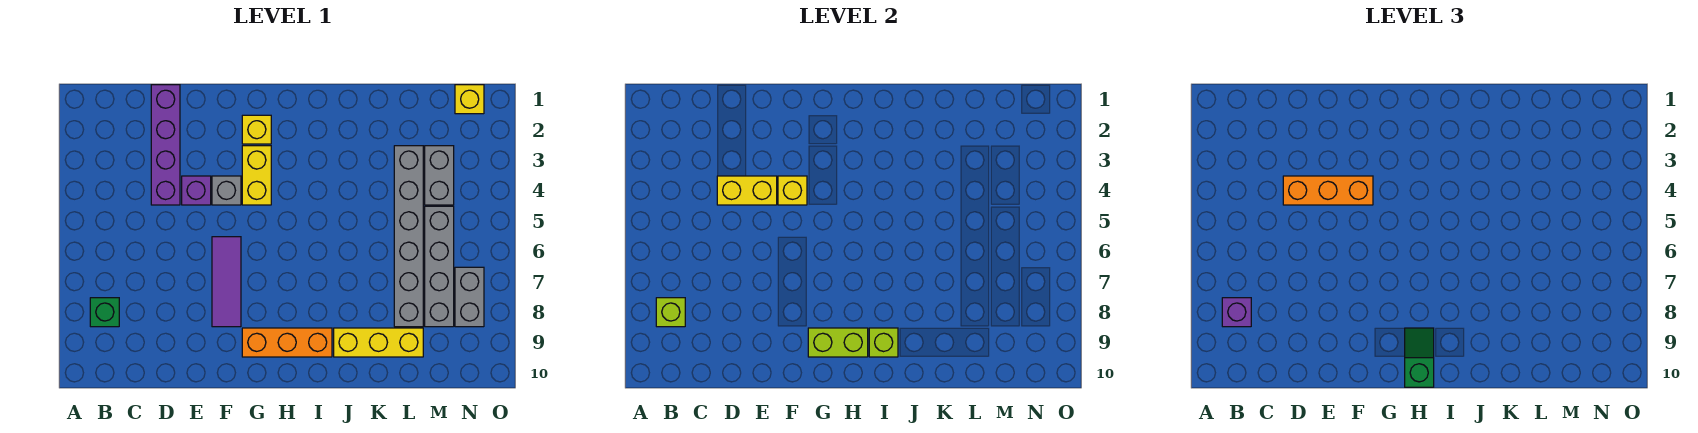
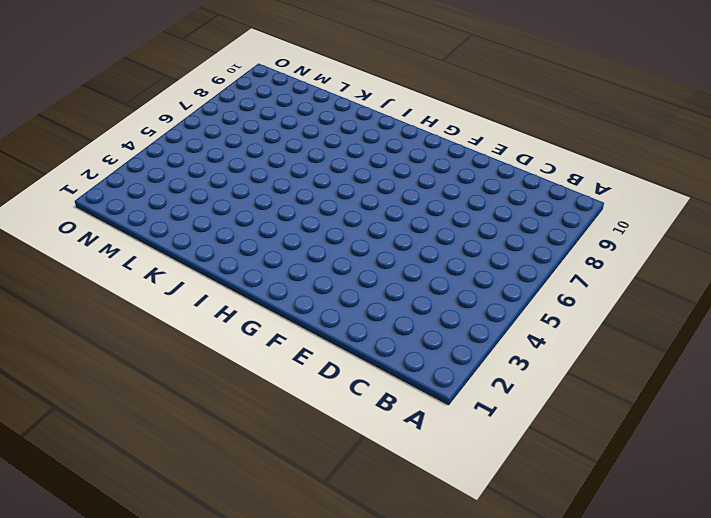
none -> green brick B8 level 1
none -> purple brick D1:D4 level 1
none -> purple brick E4 level 1

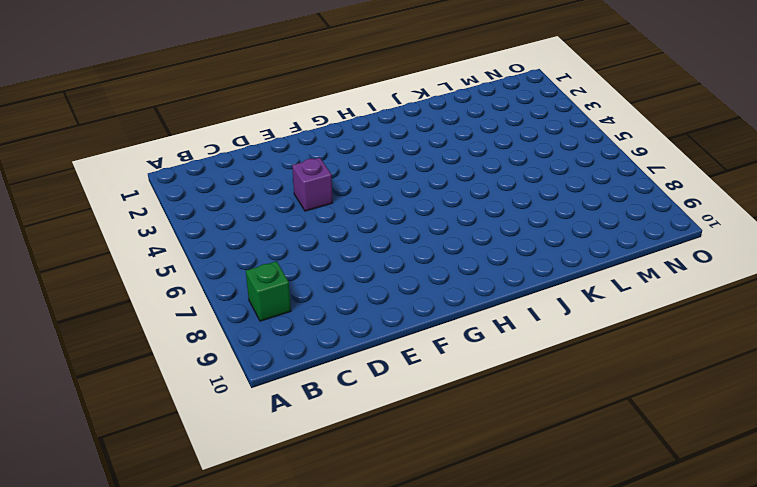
none -> purple brick D1:D4 level 1
none -> grey brick F4 level 1
none -> purple tile F6:F8 level 1

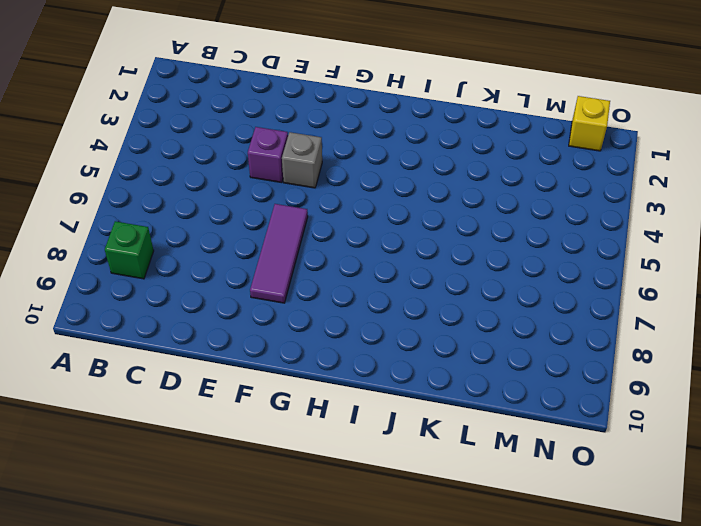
none -> purple brick D1:D4 level 1
none -> yellow brick G2 level 1
none -> yellow brick G3:G4 level 1

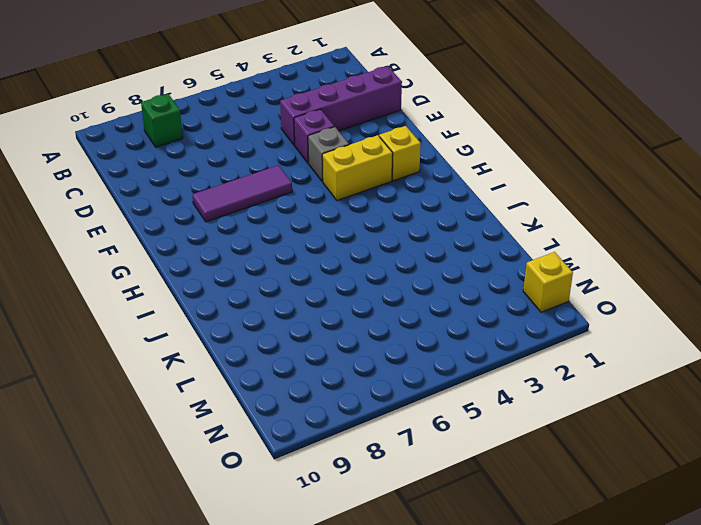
none -> orange brick G9:I9 level 1
none -> yellow brick J9:L9 level 1
none -> grey brick L3:L8 level 1

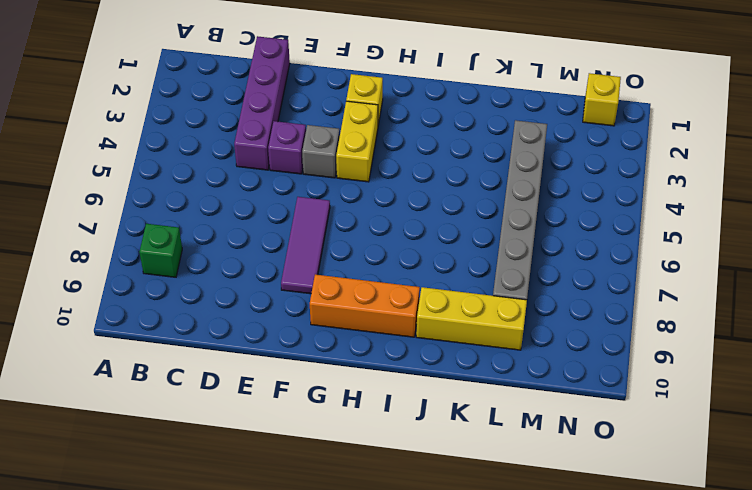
none -> grey brick M3:M4 level 1
none -> grey brick M5:M8 level 1
none -> grey brick N7:N8 level 1

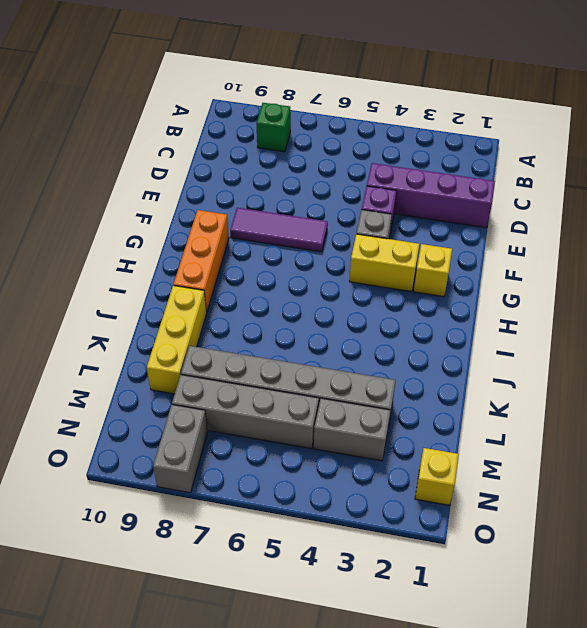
grey brick N8:O8 level 1 -> grey brick N7:N8 level 1
none -> lime brick B8 level 2
none -> yellow brick D4:E4 level 2
none -> yellow brick F4 level 2

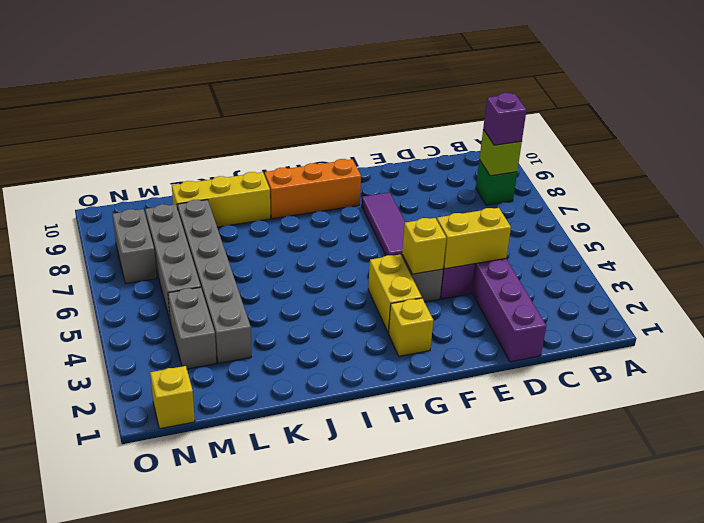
none -> lime brick G9:H9 level 2
none -> lime brick I9 level 2
none -> orange brick D4:F4 level 3

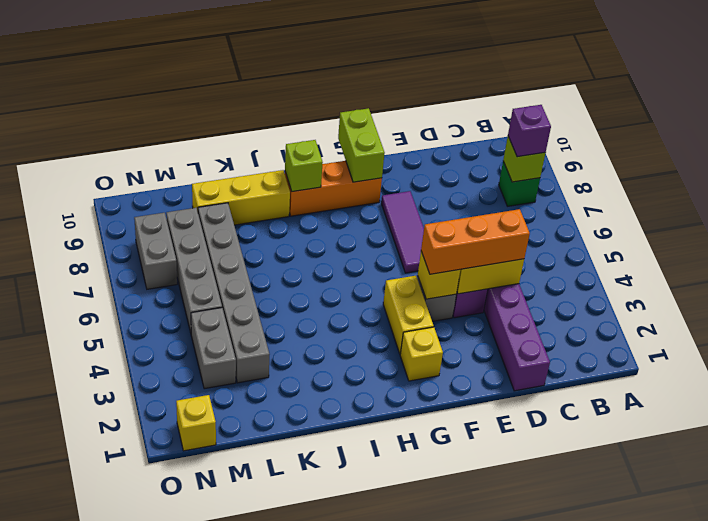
lime brick G9:G10 level 2 -> lime brick G9:H9 level 2
none -> green slope H9:H10 level 3 top 10

